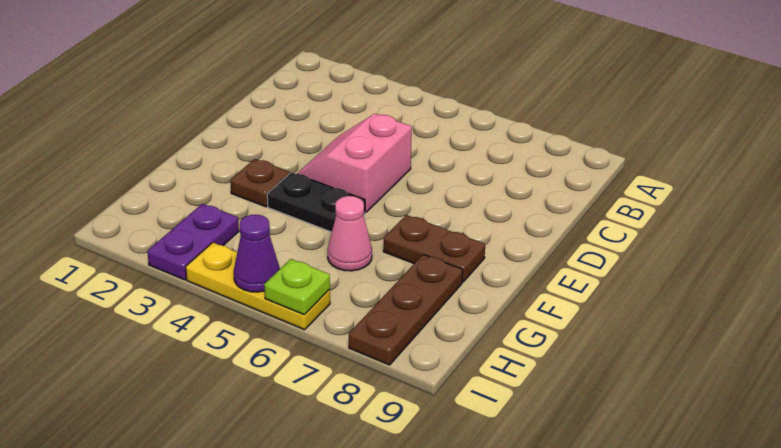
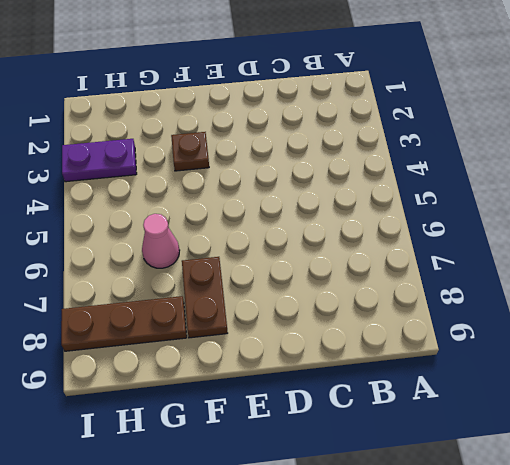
none -> pink slope D4:E5 level 1 top 5
none -> black plate F4:F5 level 1

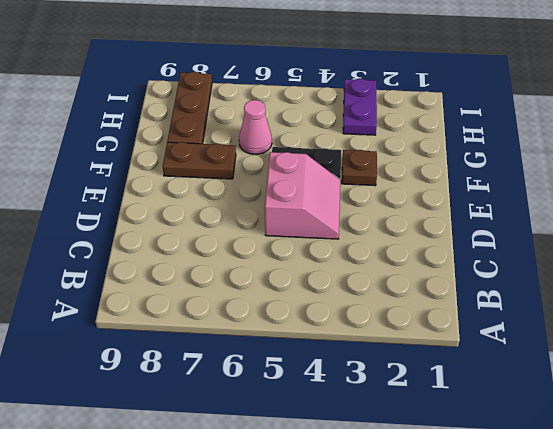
none -> yellow plate I4:I6 level 1
none -> purple cone I5 level 2

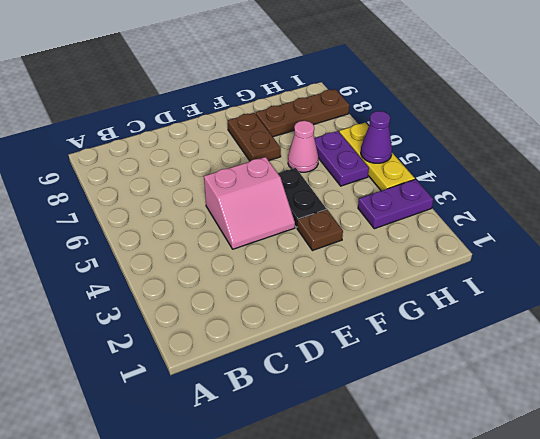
purple plate H5:H6 level 1 -> none
none -> lime plate I6 level 2

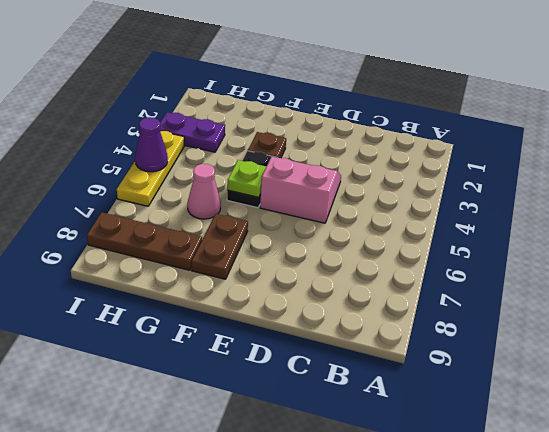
lime plate F5 level 2 -> lime plate I6 level 2

